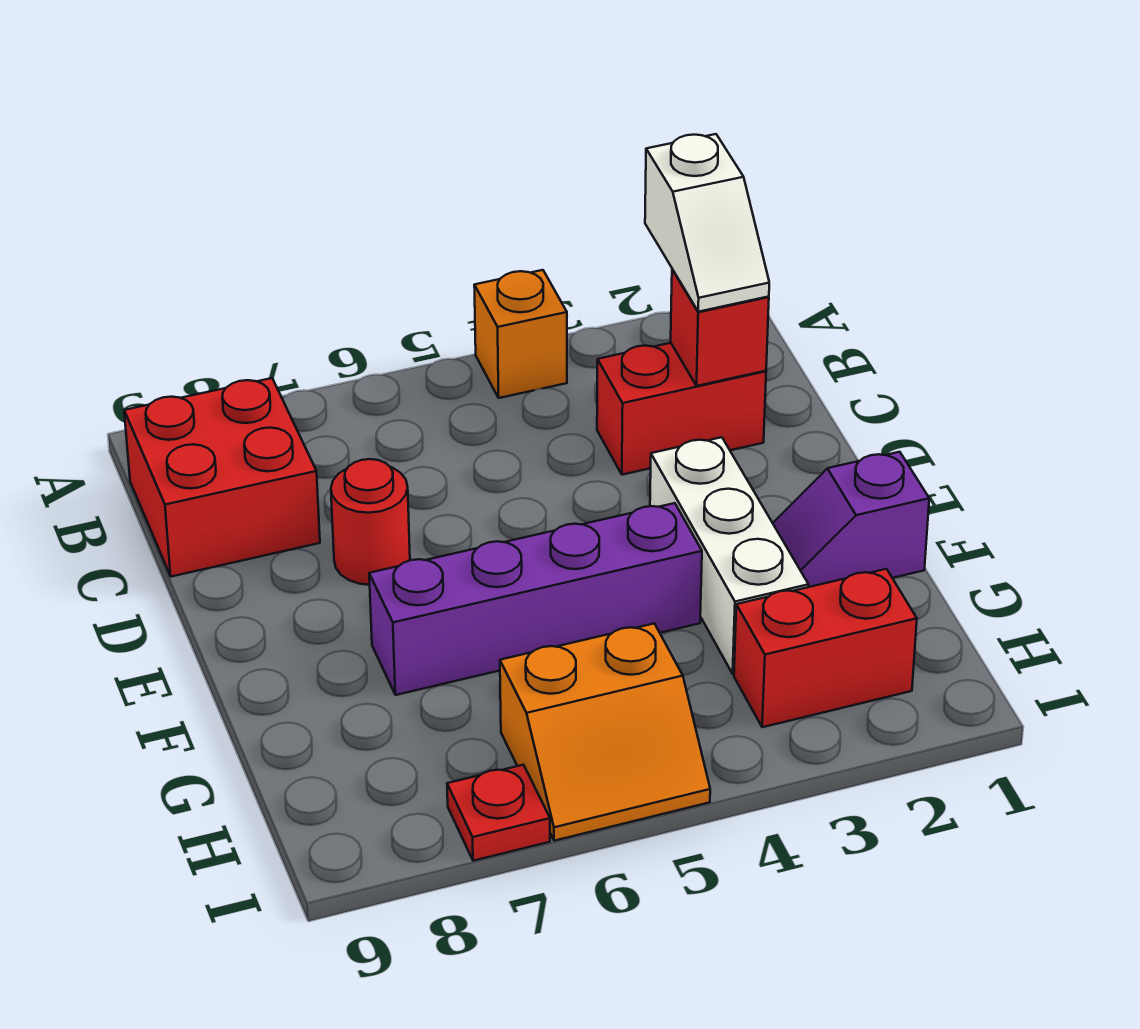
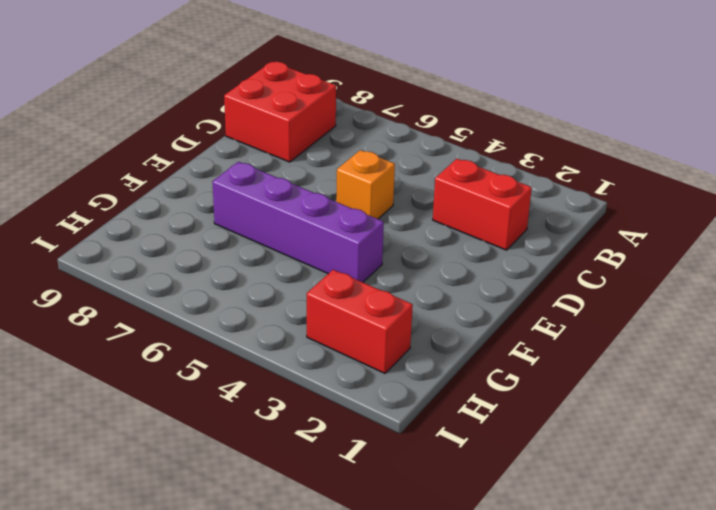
orange brick D5 level 1 -> orange brick A4 level 1
none -> red round brick D7 level 1
none -> white brick E3:G3 level 1
none -> purple slope F1:F2 level 1 top 1

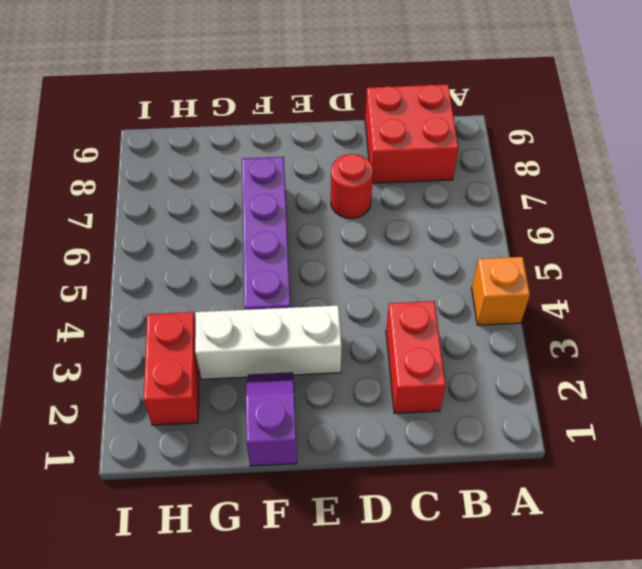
none -> orange slope H5:I6 level 1 top H
none -> red plate I7 level 1
none -> red brick C2 level 2

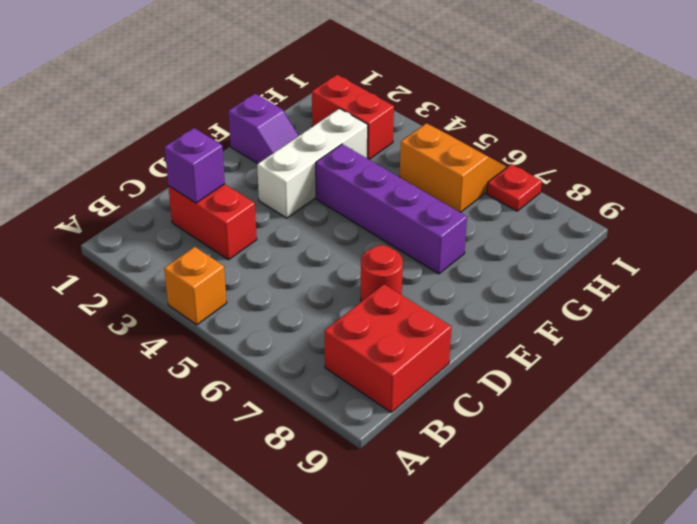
purple brick C2 level 2 -> red brick C2 level 2
none -> white slope B2:C2 level 3 top B

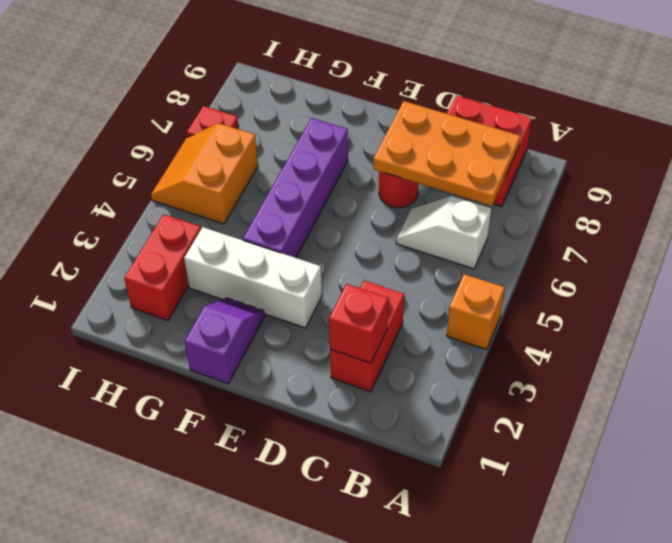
white slope B6:C6 level 1 top B -> white slope B2:C2 level 3 top B
orange plate B7:D8 level 2 -> none

